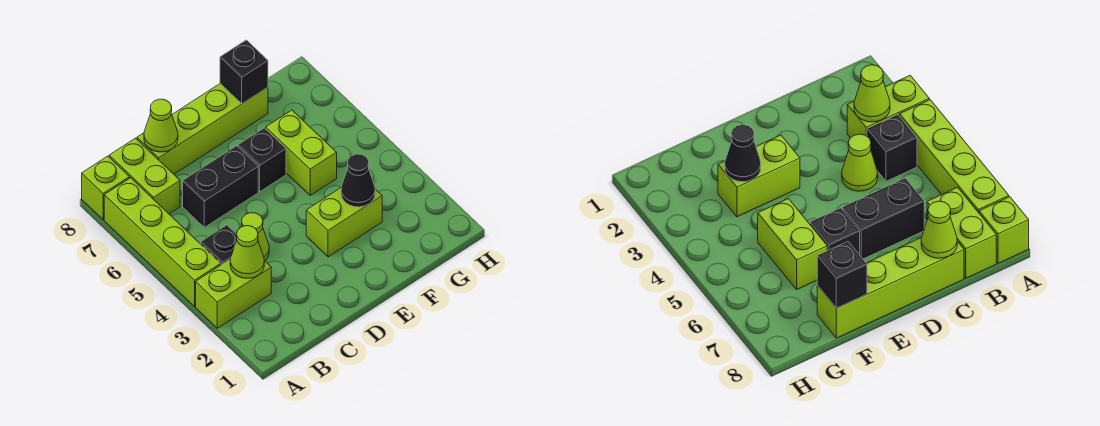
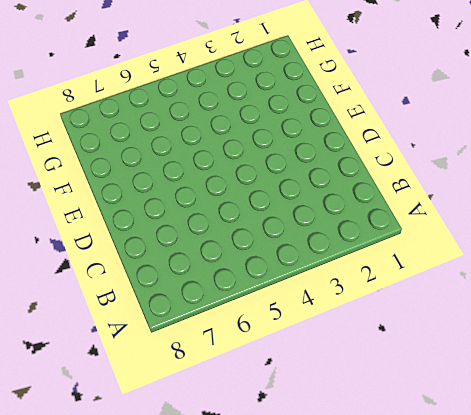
none -> lime brick A3:B3 level 1
none -> lime brick A4:A7 level 1
none -> lime brick A8 level 1

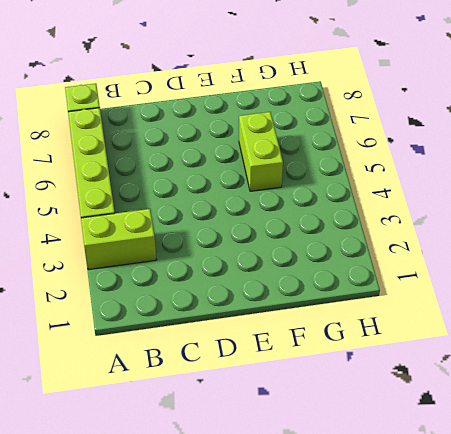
none -> black brick B4 level 1
none -> lime brick B7:B8 level 1
none -> lime cone C4 level 1

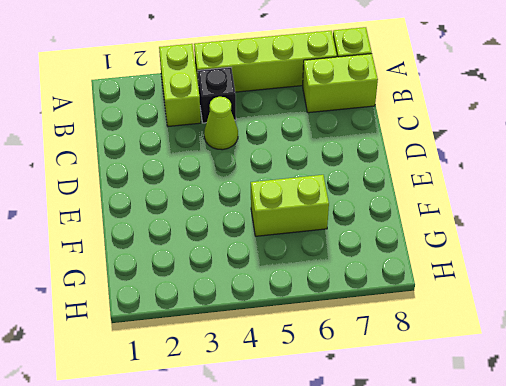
none -> black brick C6:D6 level 1
none -> lime brick C8:F8 level 1
none -> lime brick E3:F3 level 1

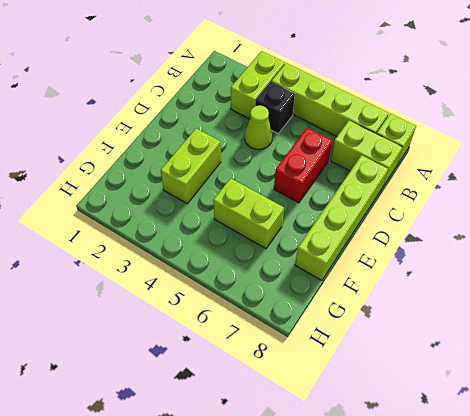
red brick C6:D6 level 1 -> black brick C6:D6 level 1
none -> black brick E6 level 1
none -> lime cone B3 level 2
none -> lime cone C8 level 2

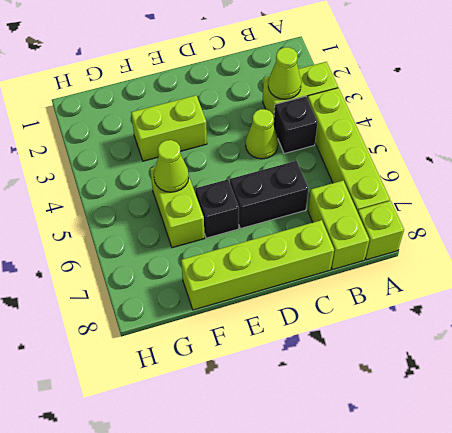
lime cone F5 level 2 -> lime cone C8 level 2
none -> black cone F3 level 2
none -> black brick F8 level 2

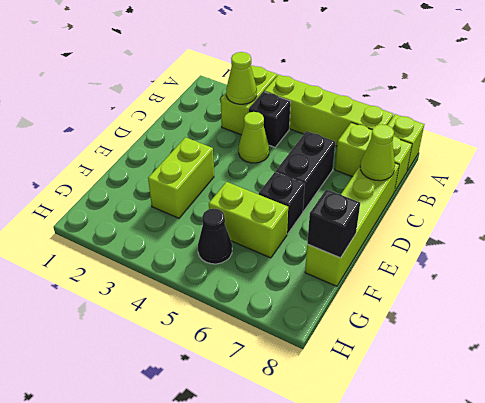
black cone G5 level 1 -> black cone F3 level 2

